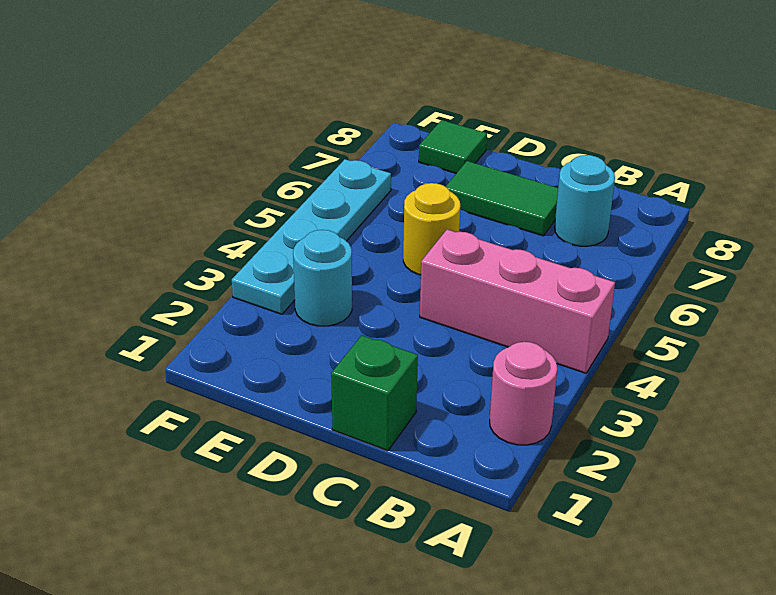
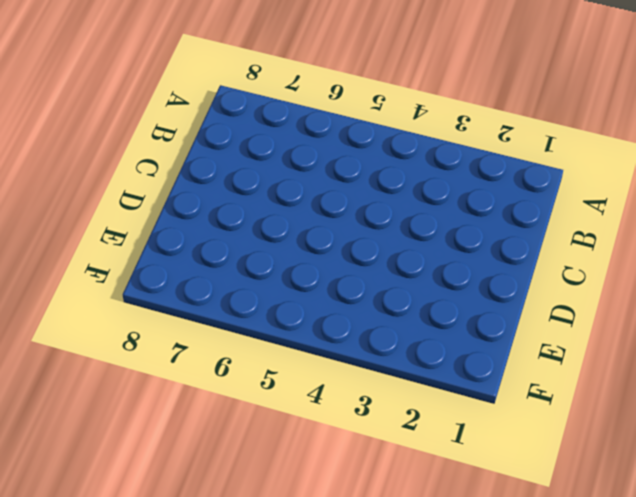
none -> pink round brick A2 level 1
none -> pink brick A4:C4 level 1

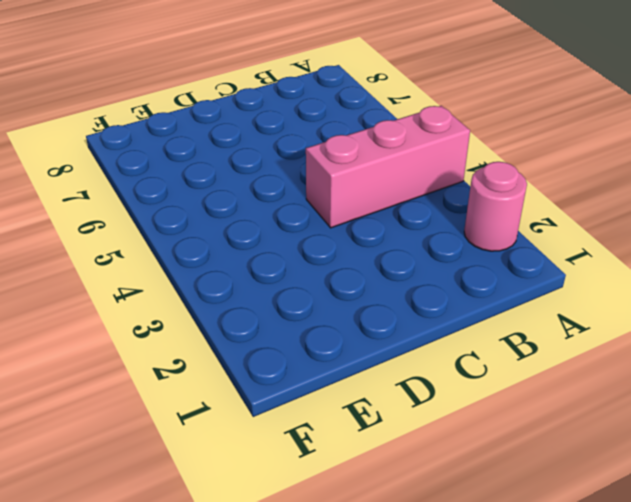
none -> cyan round brick B7 level 1
none -> green brick C1 level 1

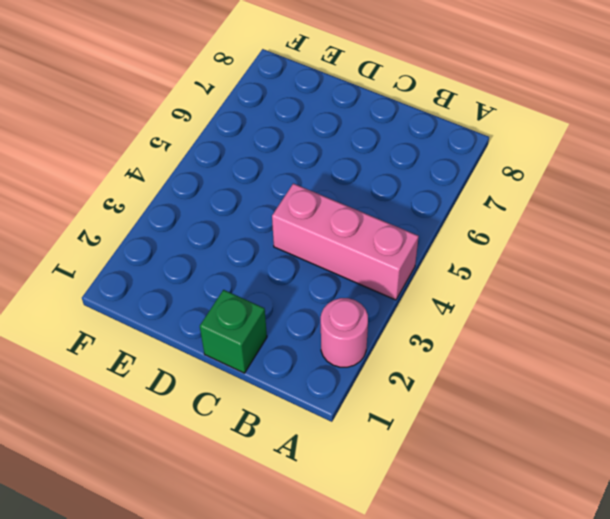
none -> cyan round brick B7 level 1
none -> green tile C7:D7 level 1

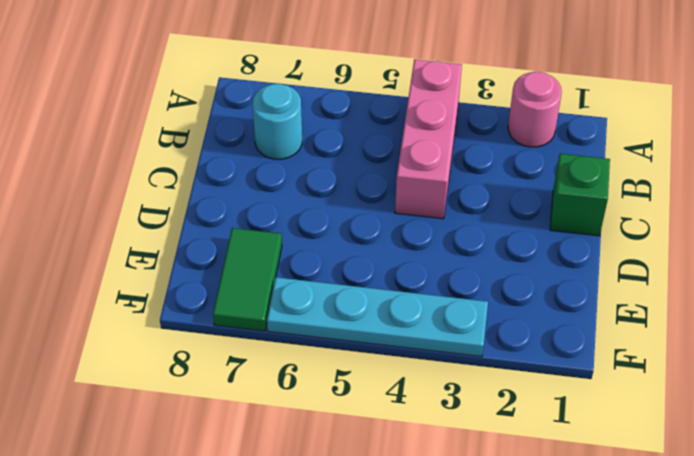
green tile E7:F7 level 1 -> green tile C7:D7 level 1
none -> yellow round brick D5 level 1
none -> cyan round brick E3 level 1

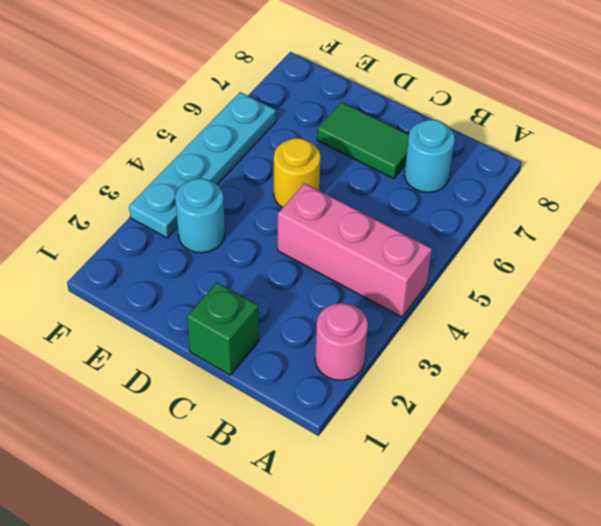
none -> green tile E8 level 1

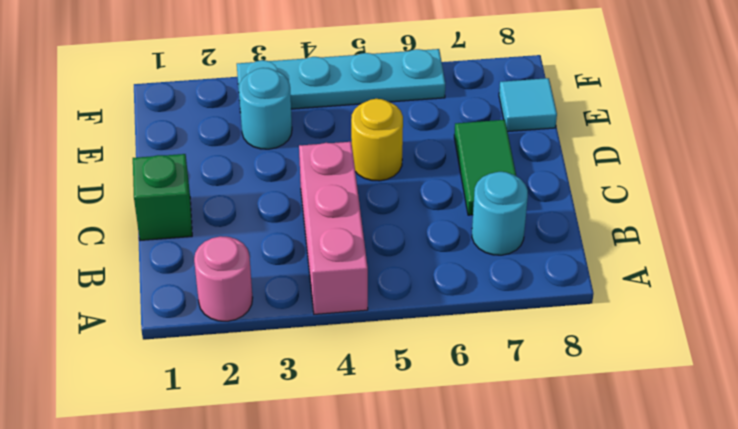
cyan tile E8 level 1 -> green tile E8 level 1

